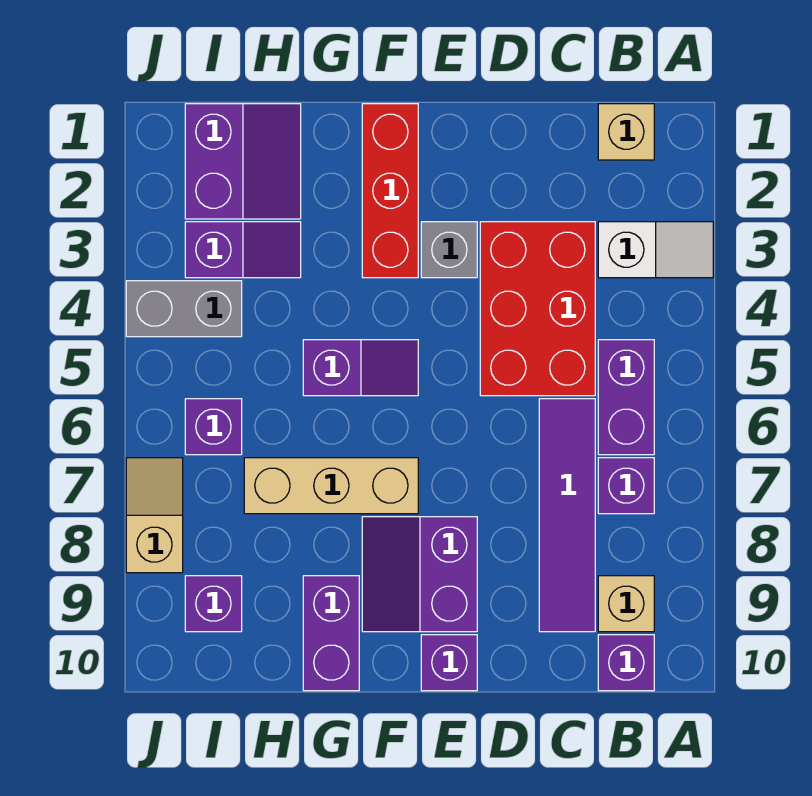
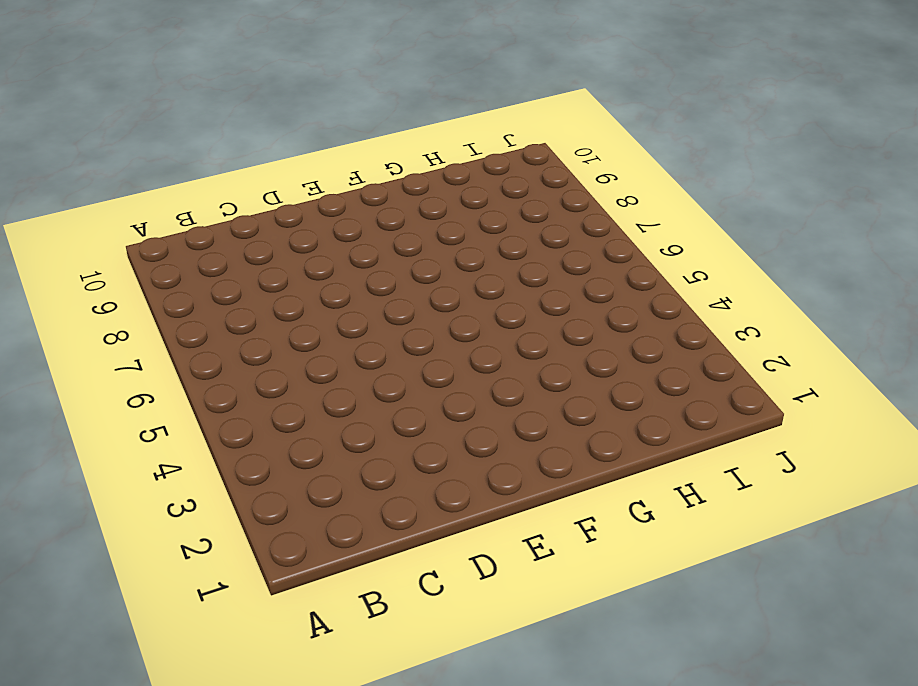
none -> white slope A3:B3 level 1 top B
none -> tan brick B1 level 1
none -> purple brick B5:B6 level 1

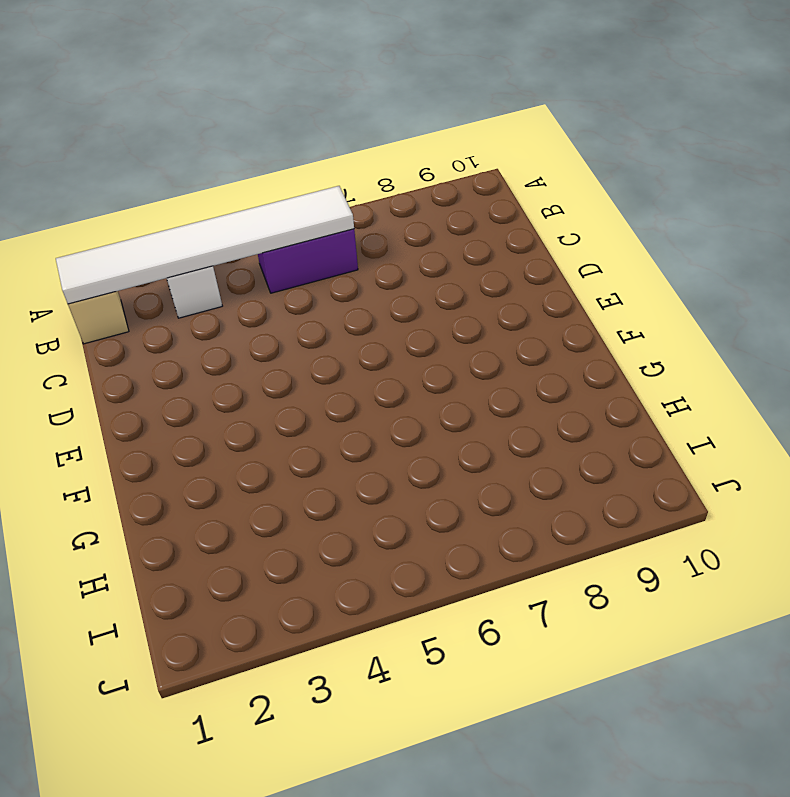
white tile B1:B6 level 2 -> none
none -> purple brick B7 level 1
none -> tan brick B9 level 1
none -> purple brick B10 level 1

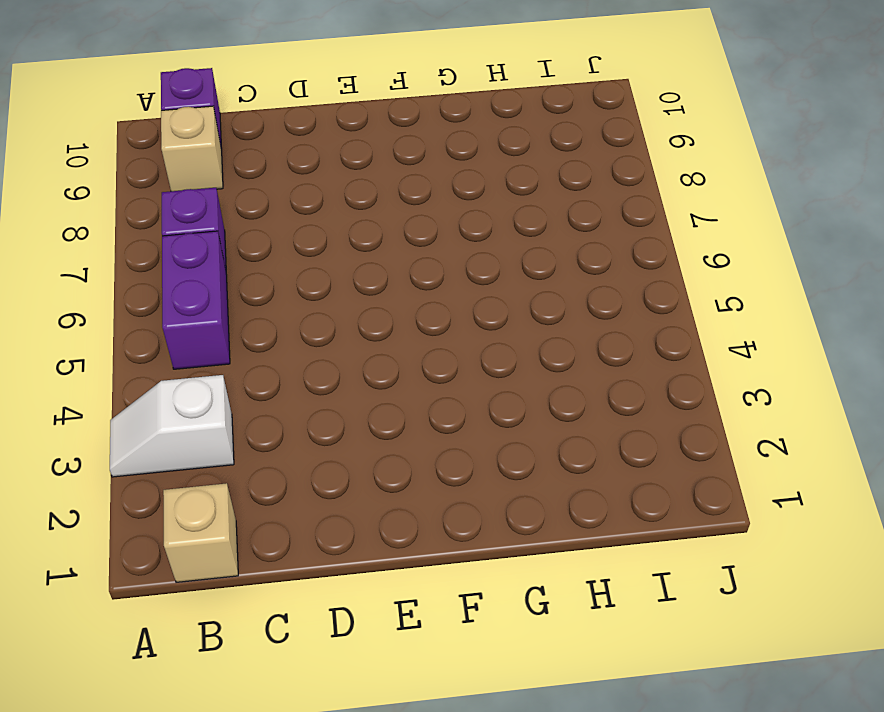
none -> red brick C3:D5 level 1
none -> purple tile C6:C9 level 1
none -> grey brick E3 level 1

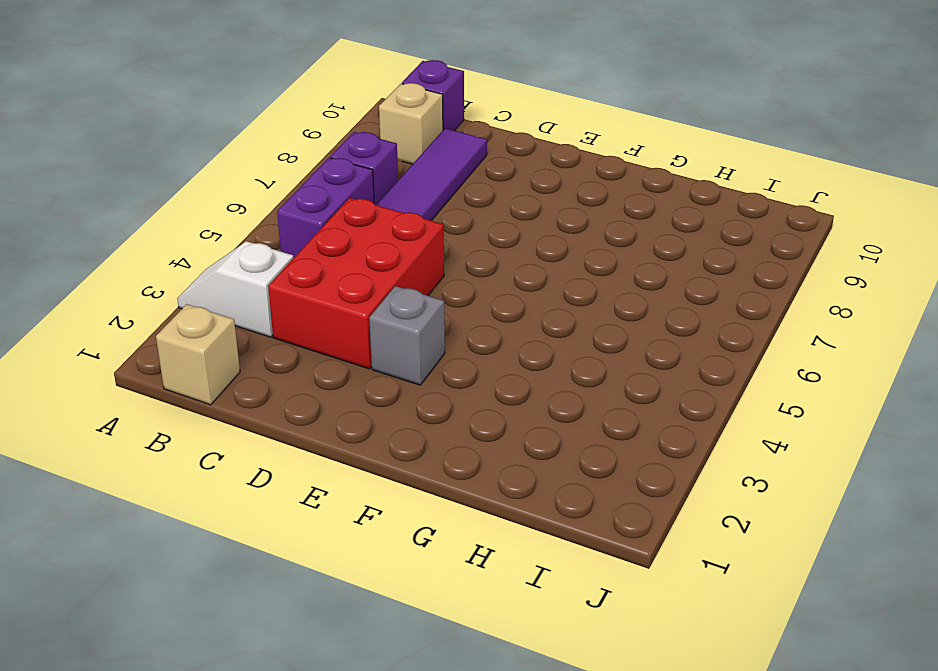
none -> purple slope E8:F9 level 1 top E
none -> purple brick E10 level 1
none -> red brick F1:F3 level 1

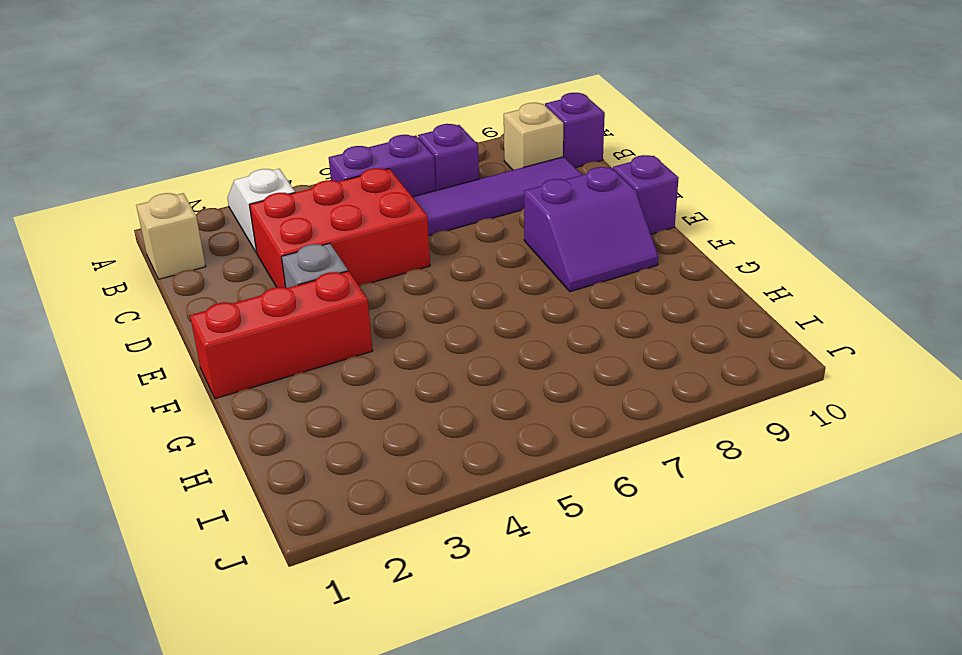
none -> purple slope F5:G5 level 1 top G
none -> tan brick F7:H7 level 1
none -> purple brick G9:G10 level 1

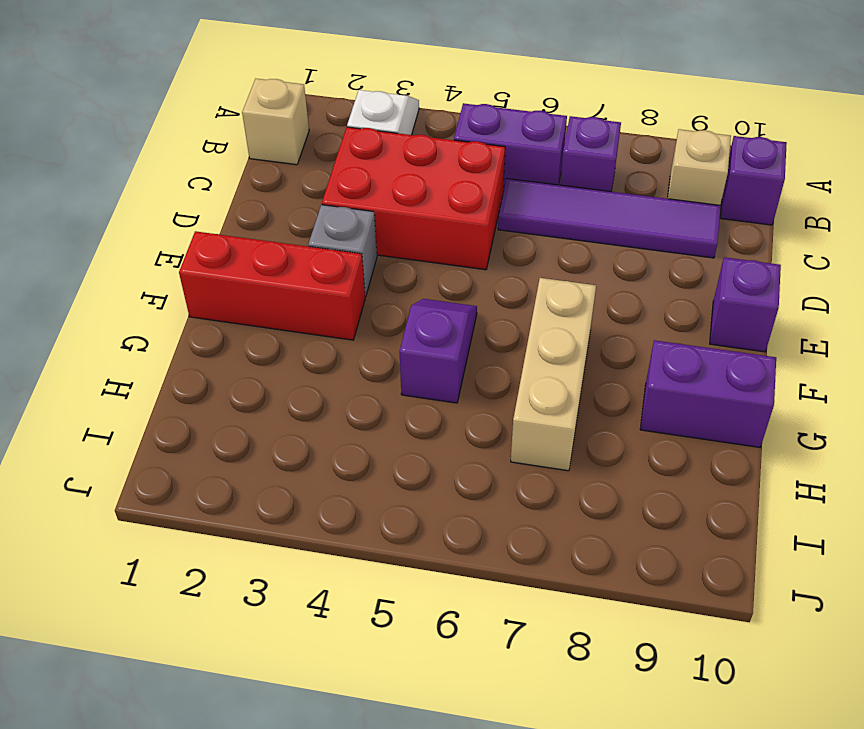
none -> purple slope E8:F9 level 1 top E
none -> purple slope H1:I2 level 1 top I
none -> purple slope H3:I3 level 1 top I

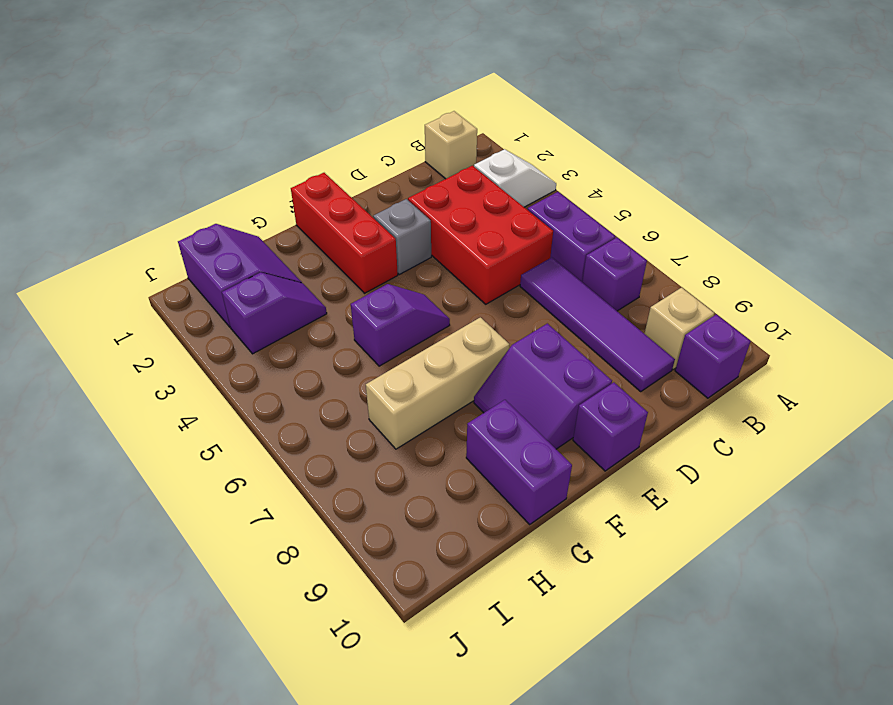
none -> grey brick I4:J4 level 1
none -> purple brick I6 level 1
none -> purple brick I9 level 1

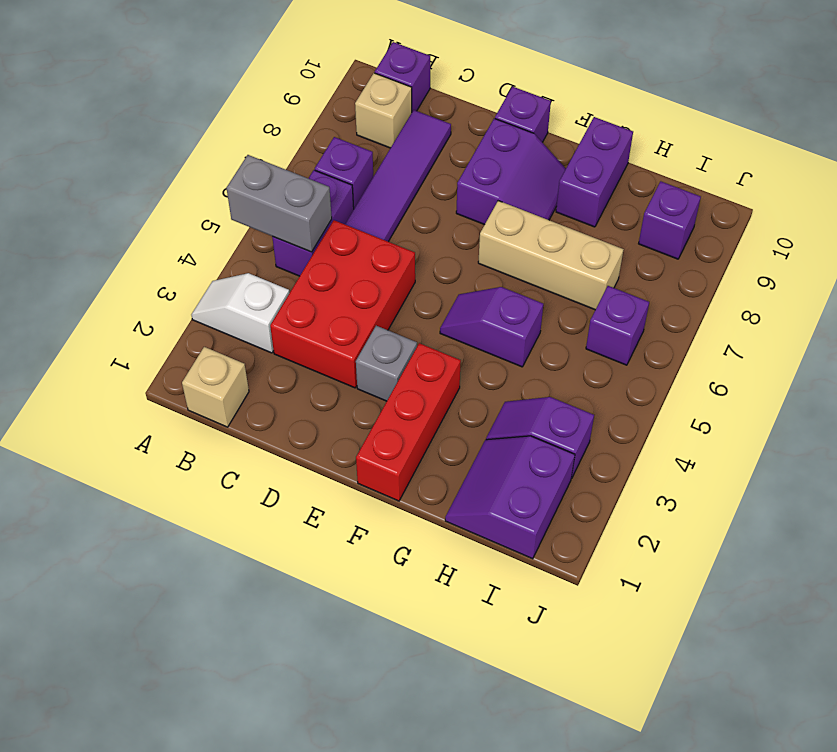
grey brick A5:B5 level 2 -> grey brick I4:J4 level 1
none -> tan slope J7:J8 level 1 top 8

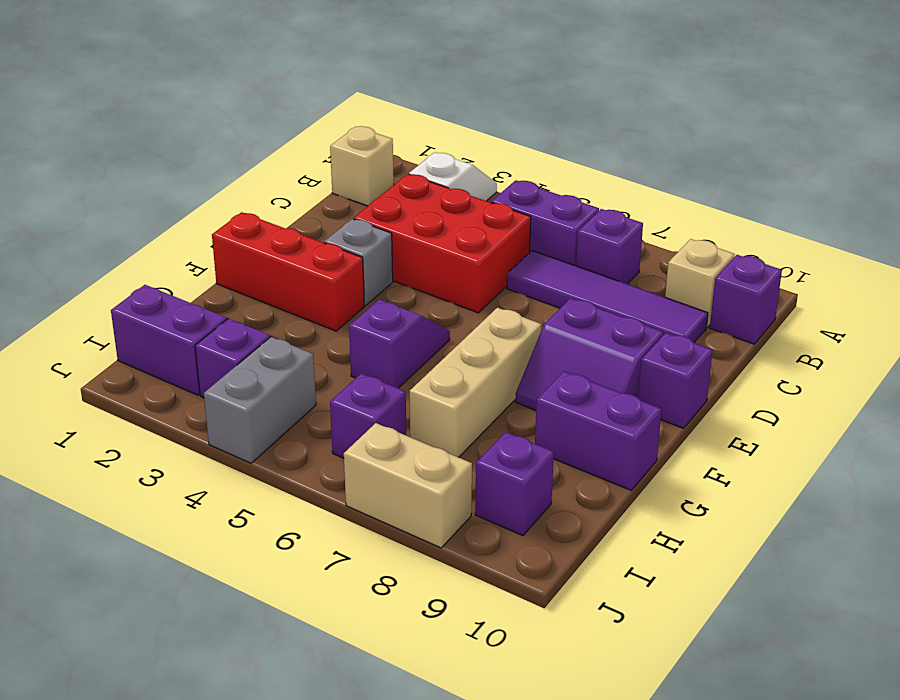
tan brick J7:J8 level 1 -> tan slope J7:J8 level 1 top 8

